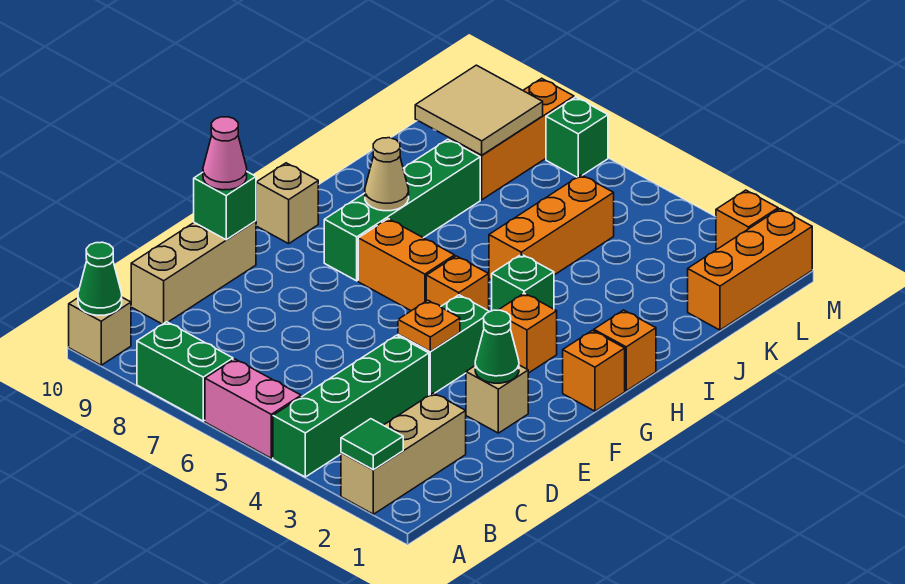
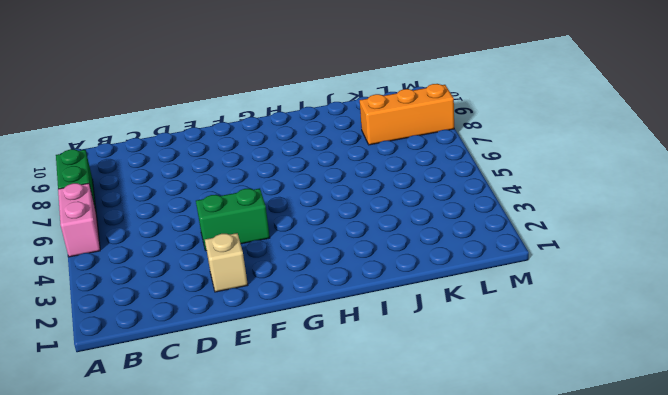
none -> tan brick A2:C2 level 1
none -> green brick A4:D4 level 1
none -> tan brick A10 level 1

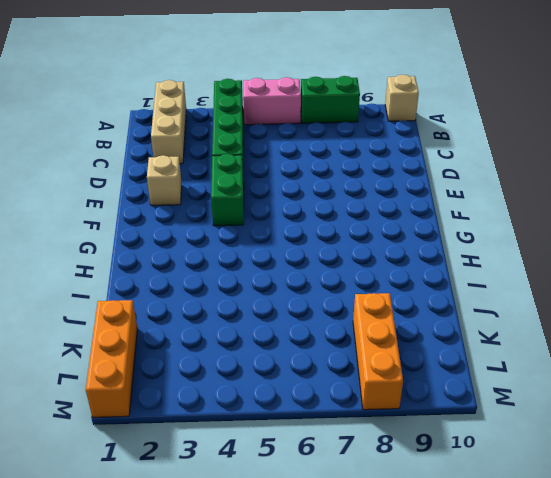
none -> tan brick C10:E10 level 1
none -> orange brick G1 level 1
none -> orange brick G3 level 1

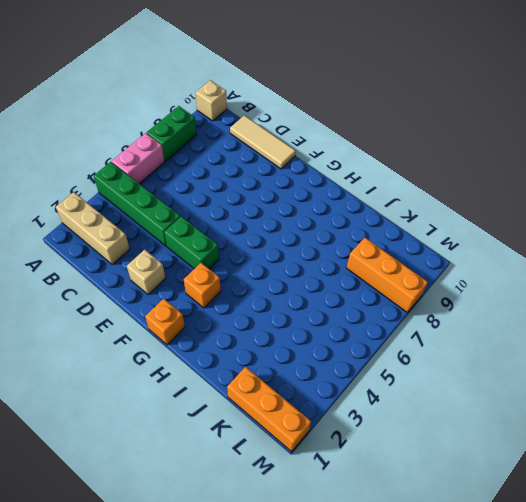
tan tile C10:E10 level 1 -> tan brick C10:E10 level 1
none -> orange brick G5 level 1
none -> orange brick G6:G7 level 1
none -> green brick G8:J8 level 1

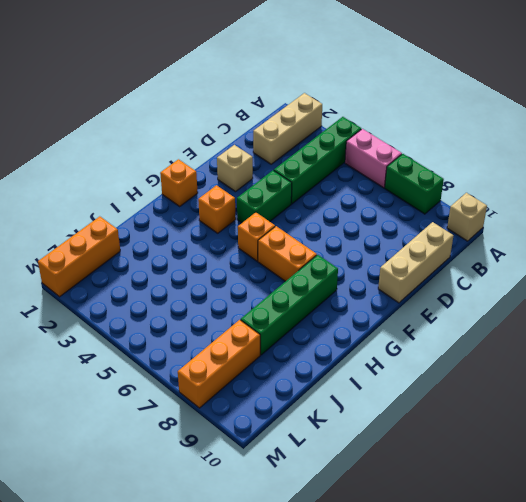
none -> tan brick G10 level 1
none -> orange brick H1 level 1
none -> green brick H4 level 1

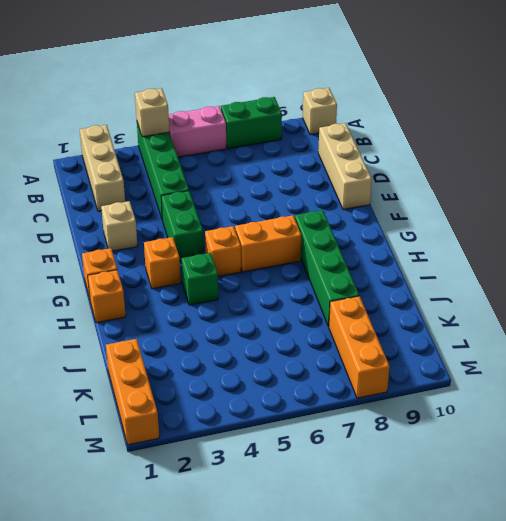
tan brick A4 level 2 -> tan brick G10 level 1
none -> orange brick I5:K5 level 1
none -> orange brick M2 level 1
none -> green brick M7 level 1

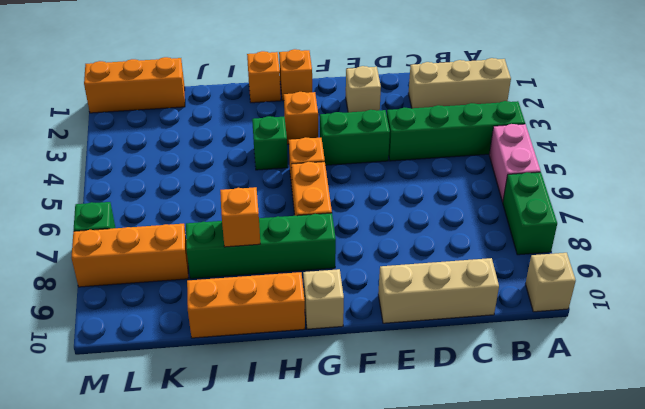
orange brick H10:J10 level 1 -> orange brick I5:K5 level 1
orange brick I8 level 2 -> orange brick M2 level 1
none -> green tile A2 level 2
none -> green cone A10 level 2
none -> green cone E2 level 2

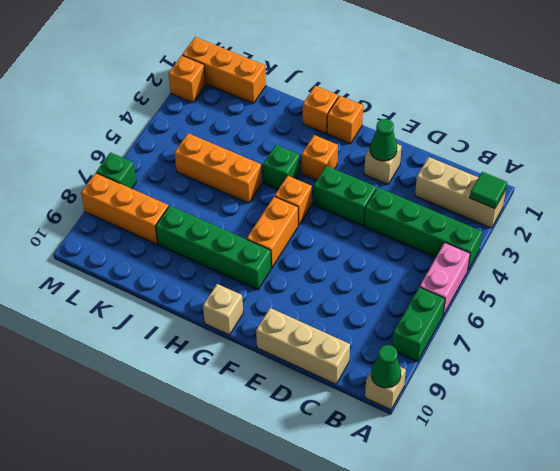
none -> orange plate E4 level 2
none -> green brick E10 level 2
none -> tan cone H8 level 2

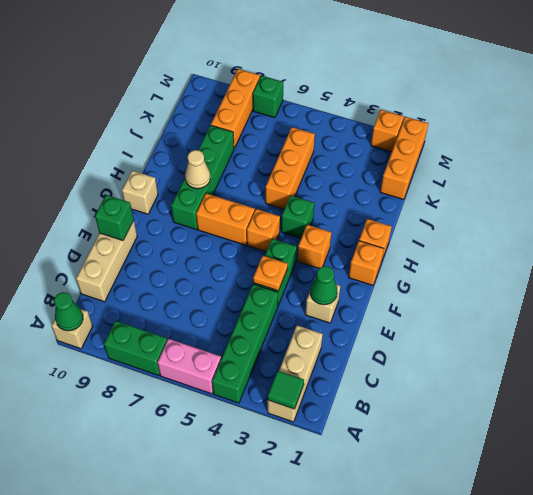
none -> tan tile K8:L9 level 2
none -> pink cone E10 level 3

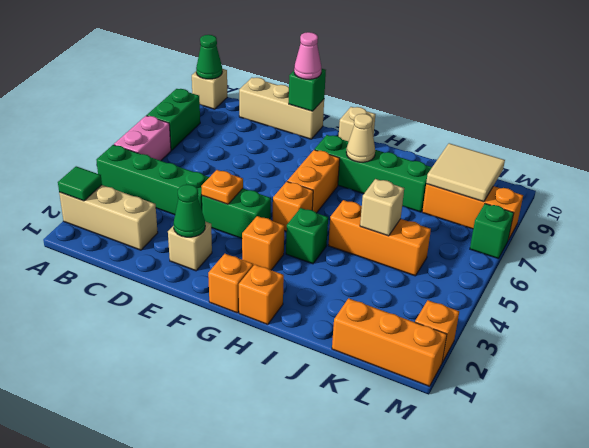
tan brick J5 level 2 -> none

